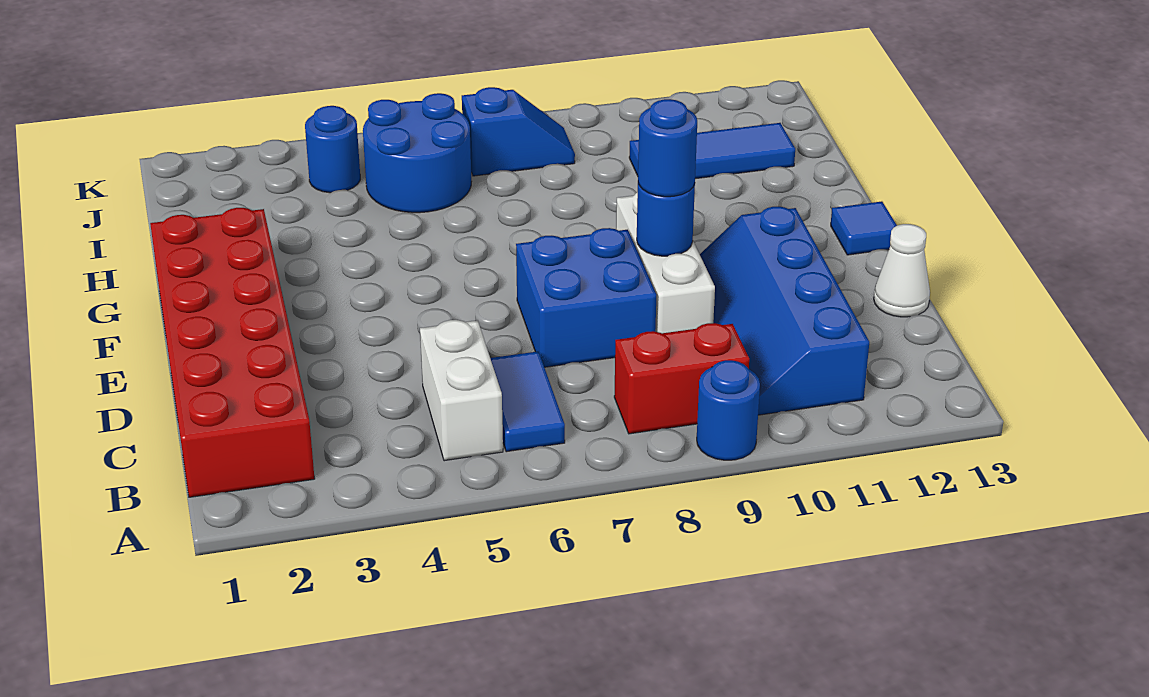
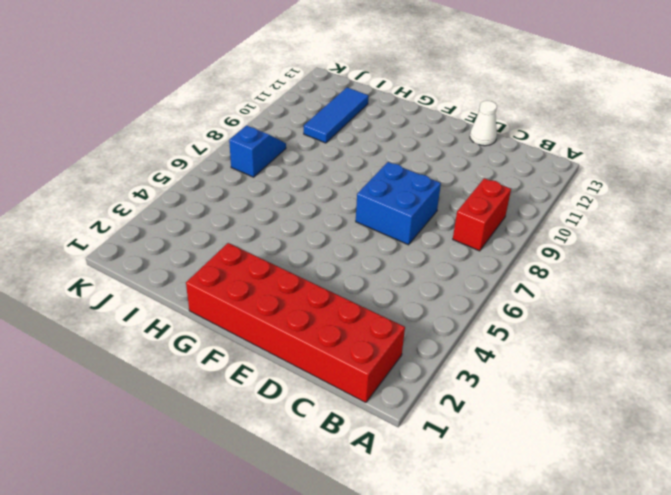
none -> blue round brick A9 level 1
none -> white brick B5:C5 level 1
none -> blue tile B6:C6 level 1

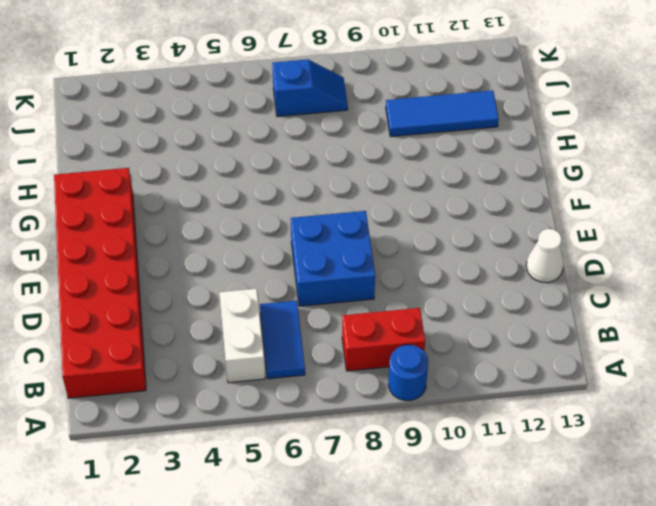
none -> blue slope B10:E11 level 1 top 11
none -> white brick D9:F9 level 1
none -> blue tile F13 level 1

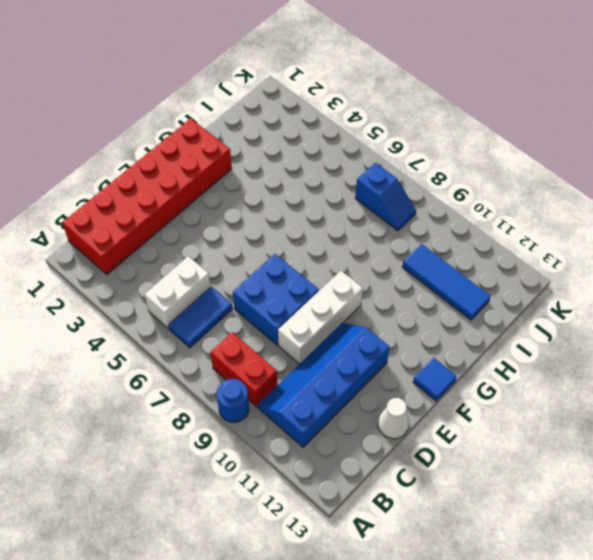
none -> blue round brick I5:J6 level 1
none -> blue round brick J4 level 1
none -> blue round brick E9 level 2

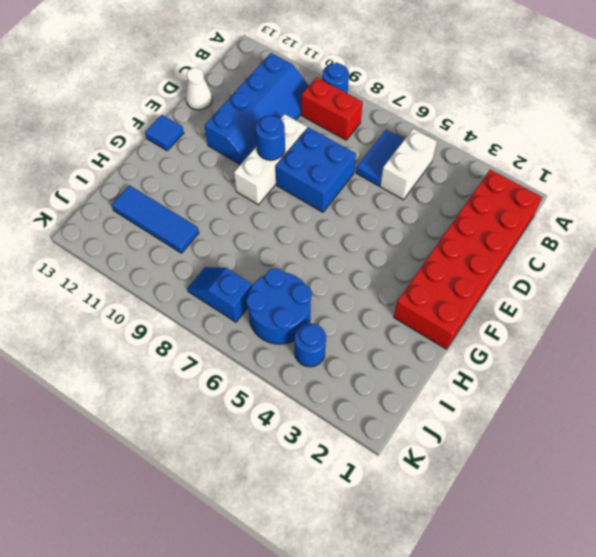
none -> blue round brick E9 level 3

